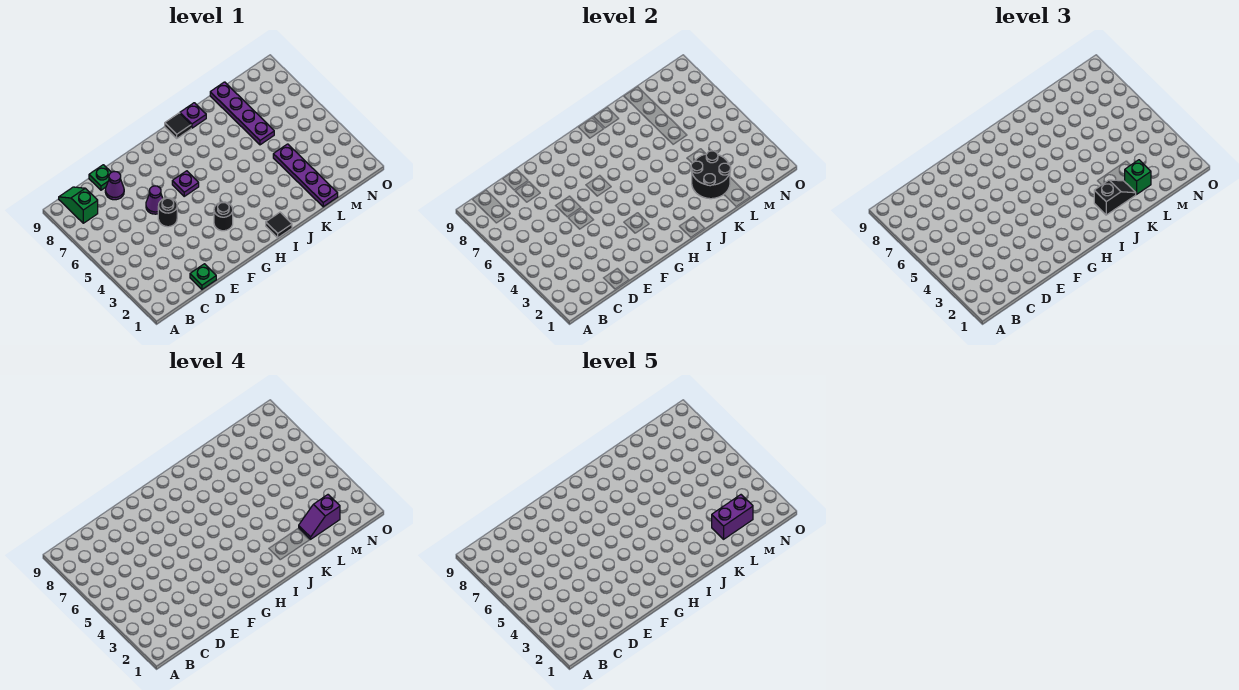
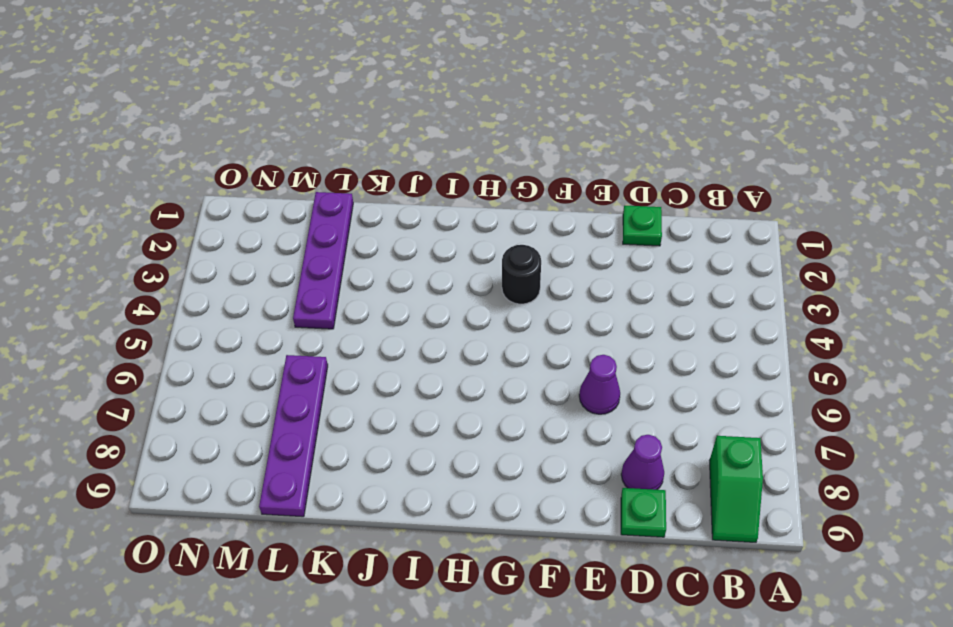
none -> black round brick E5 level 1
none -> purple plate G6 level 1
none -> black tile I1 level 1

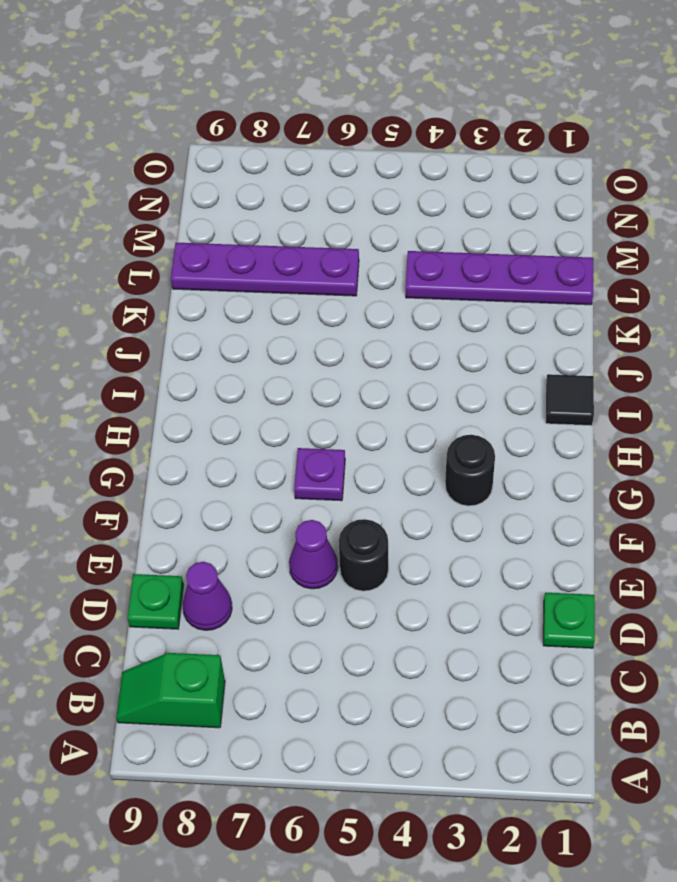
none -> black tile I9 level 1
none -> purple plate J9 level 1
none -> black round brick K2:L3 level 2

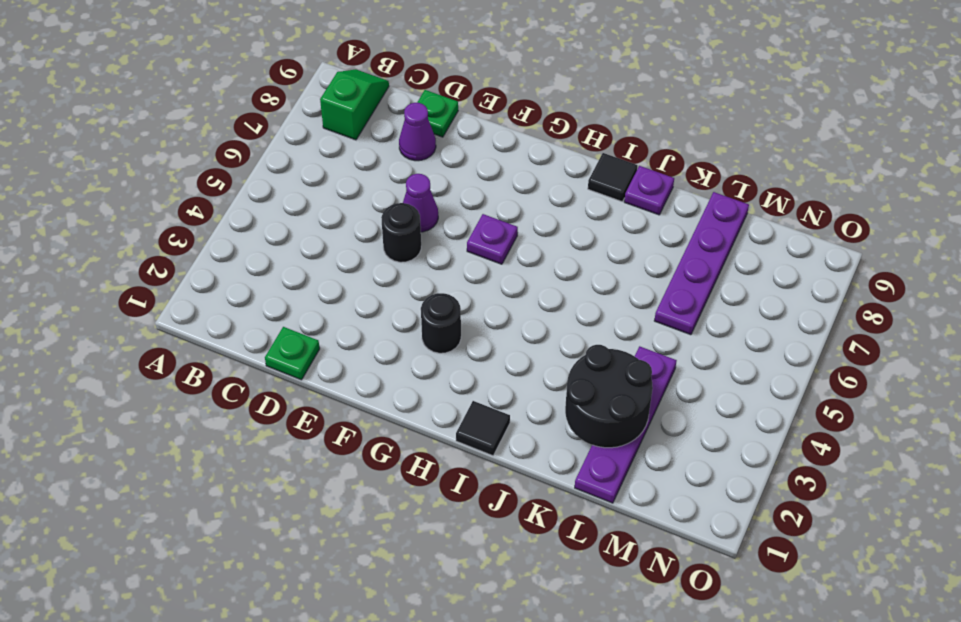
none -> black slope J2:K2 level 3 top J
none -> green brick L2 level 3
none -> purple slope L2:M2 level 4 top M

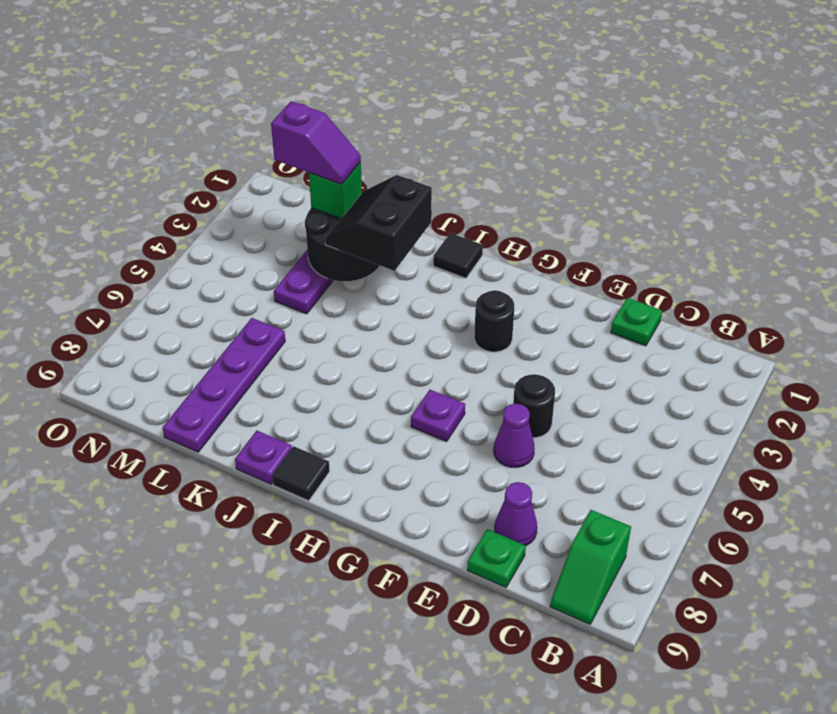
black slope J2:K3 level 3 top J -> black slope J2:K2 level 3 top J
none -> purple brick L2:M2 level 5

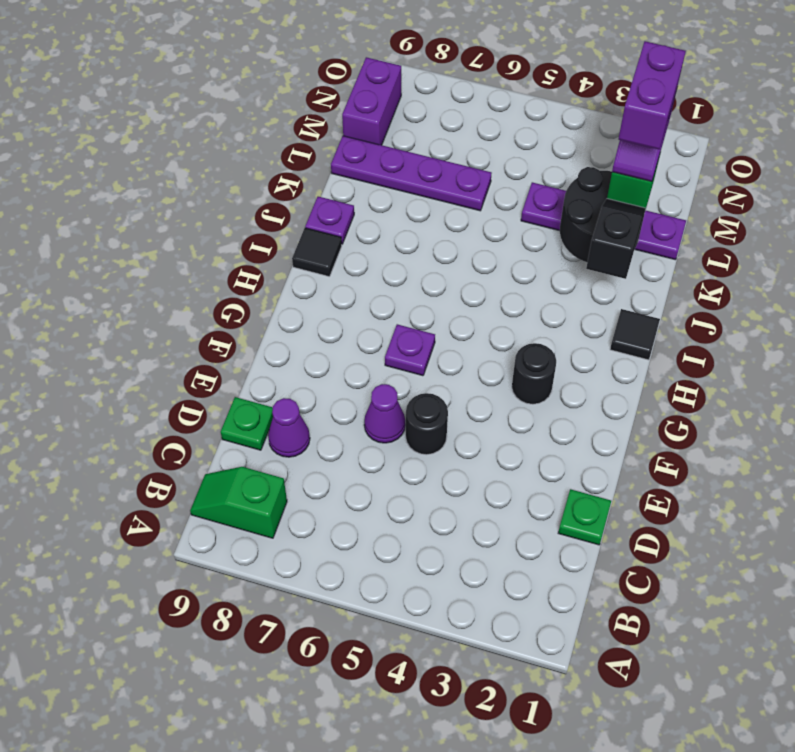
purple brick M9:N9 level 1 -> none

